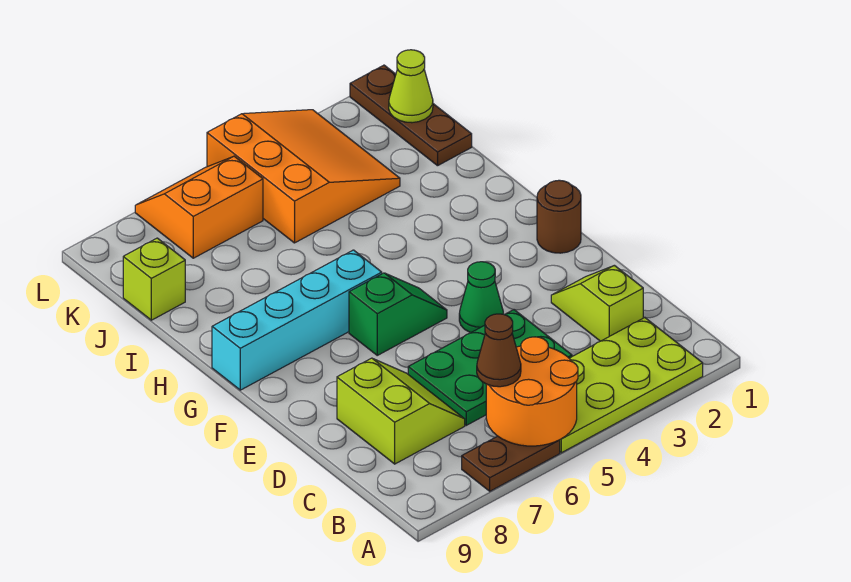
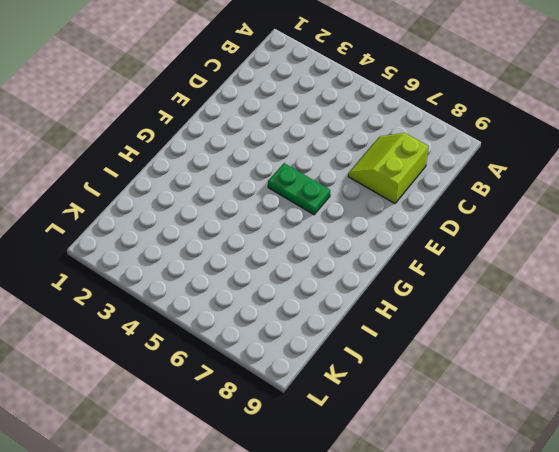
green plate F5:F6 level 1 -> green slope F5:F6 level 1 top 6
none -> lime plate A2:B5 level 1
none -> brown plate A6:A7 level 1
none -> lime slope C2:D2 level 1 top C

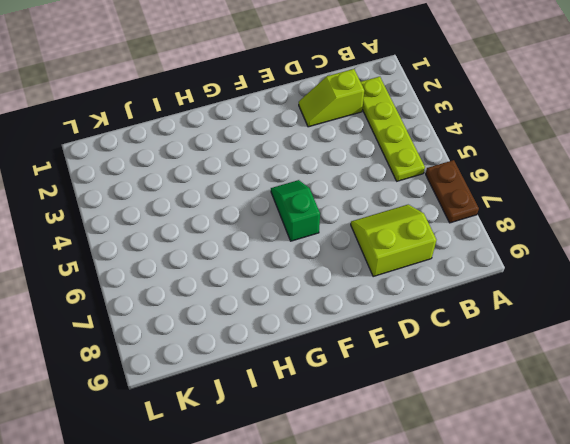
lime plate B2:B5 level 1 -> lime plate A2:B5 level 1
none -> green plate C4:D6 level 1
none -> green cone E4 level 1
none -> brown round brick F1 level 1

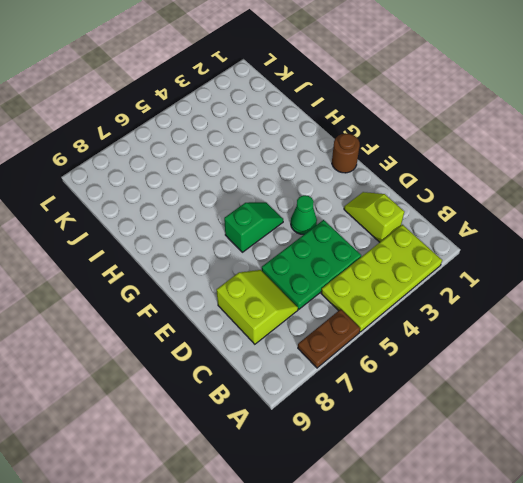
none -> cyan brick G6:G9 level 1
none -> brown plate J1:L1 level 1
none -> orange slope J3:L5 level 1 top 5

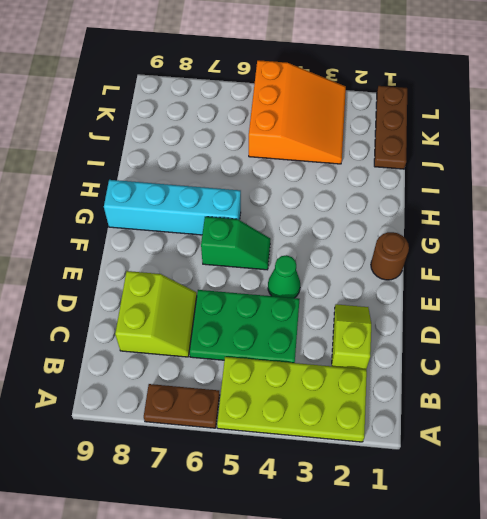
none -> lime brick J9 level 1
none -> orange slope K6:L7 level 1 top K
none -> orange round brick A5:B6 level 2

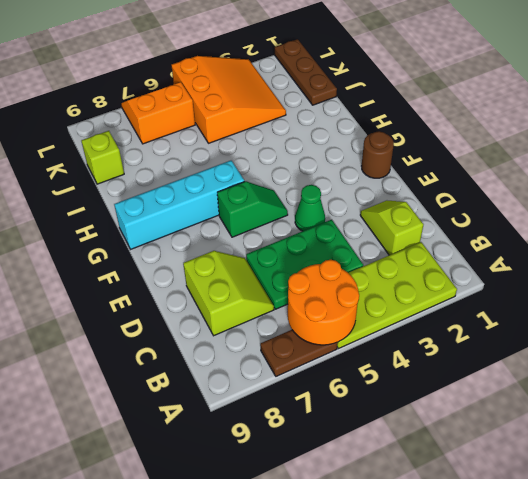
none -> lime cone K1 level 2
none -> brown cone B6 level 3

